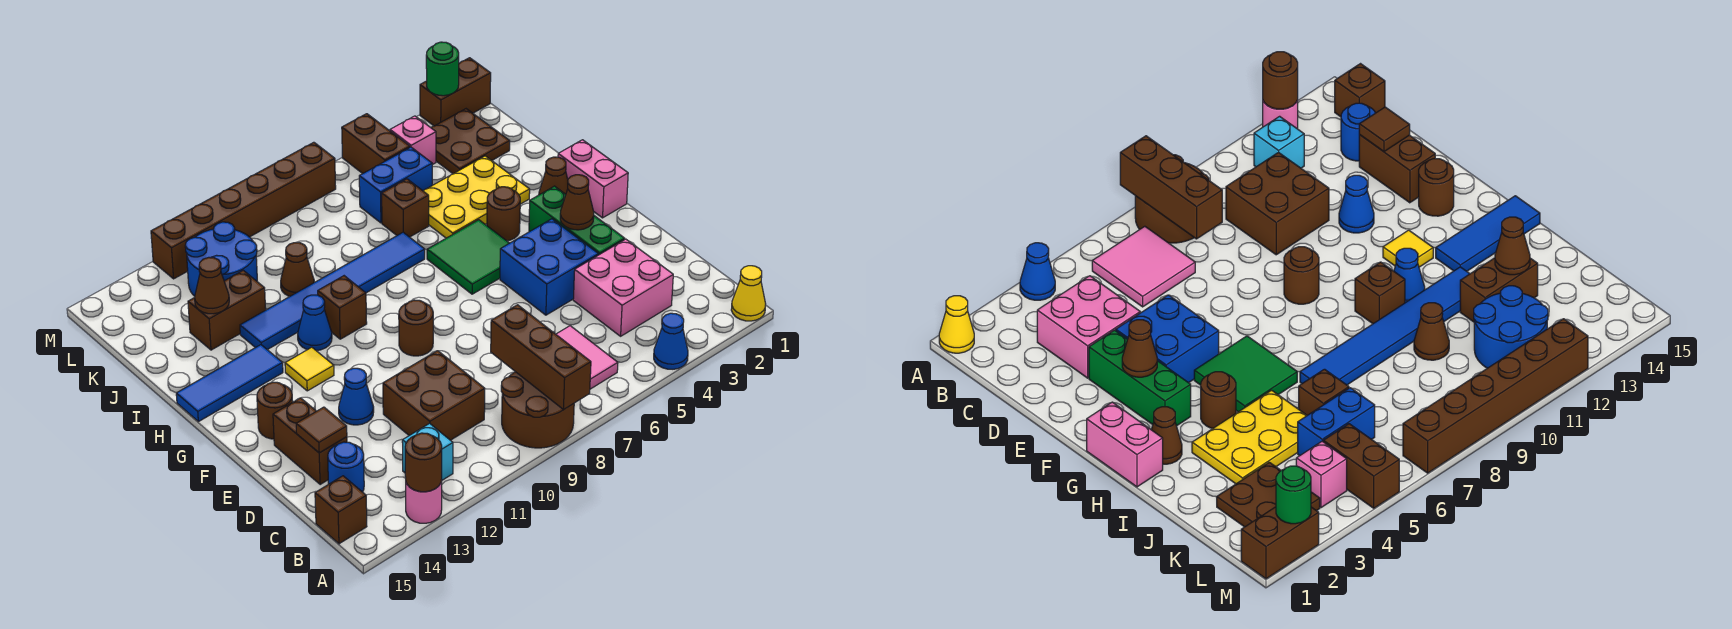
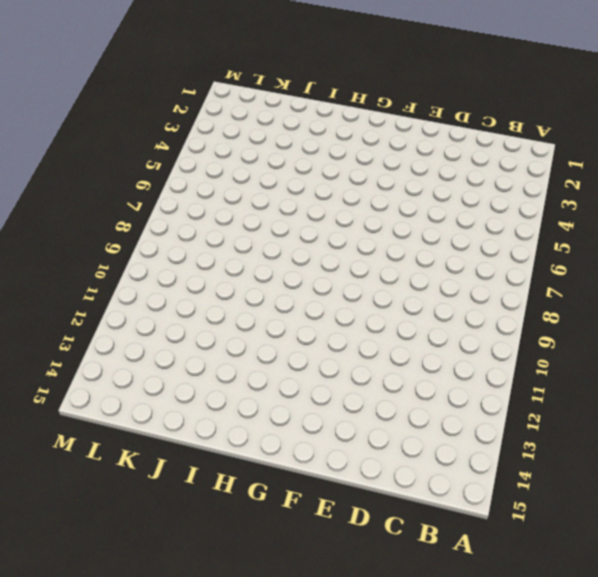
none -> yellow cone A1 level 1
none -> blue cone A4 level 1
none -> brown round brick A8:B9 level 1
none -> pink round brick A13 level 1

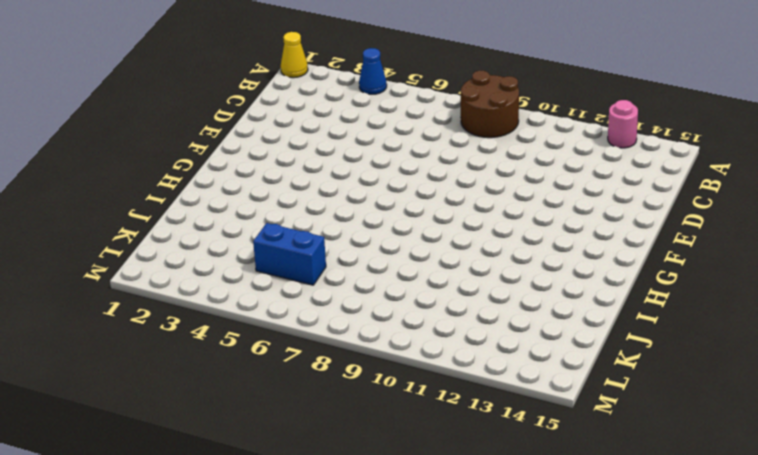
none -> pink tile B6:C7 level 1
none -> cyan brick B12 level 1
none -> brown brick B15 level 1
none -> pink brick C3:D4 level 1

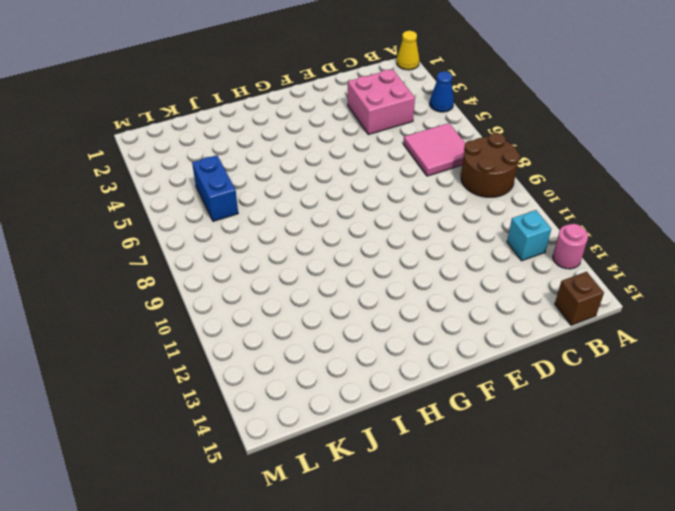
none -> brown brick C10:D11 level 1
none -> blue round brick C14 level 1
none -> brown brick D14:E14 level 1
none -> green brick E3:G3 level 1

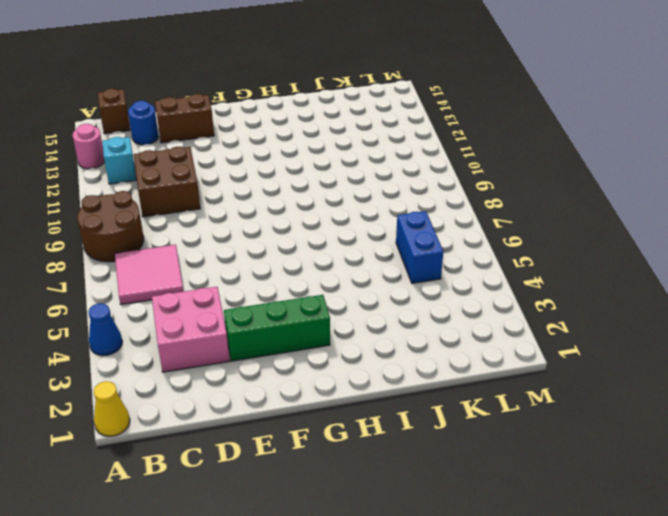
none -> blue brick E4:F5 level 1
none -> blue cone E12 level 1
none -> brown round brick F9 level 1
none -> brown round brick F14 level 1

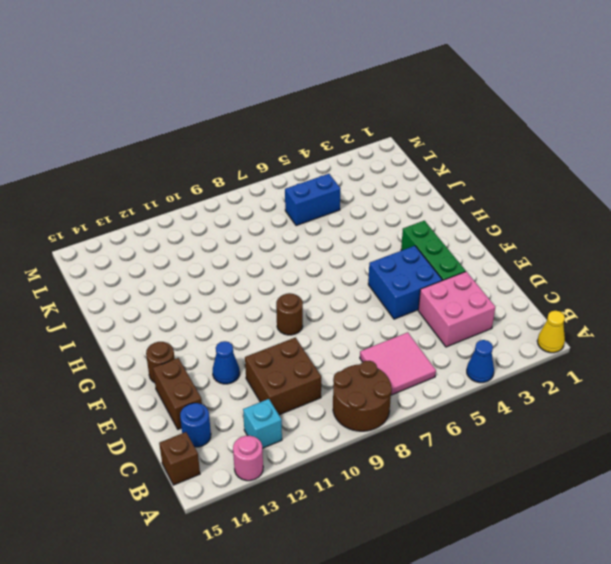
none -> pink brick G1:H1 level 1
none -> green tile G5:H6 level 1
none -> yellow tile G12 level 1
none -> brown cone H2 level 1

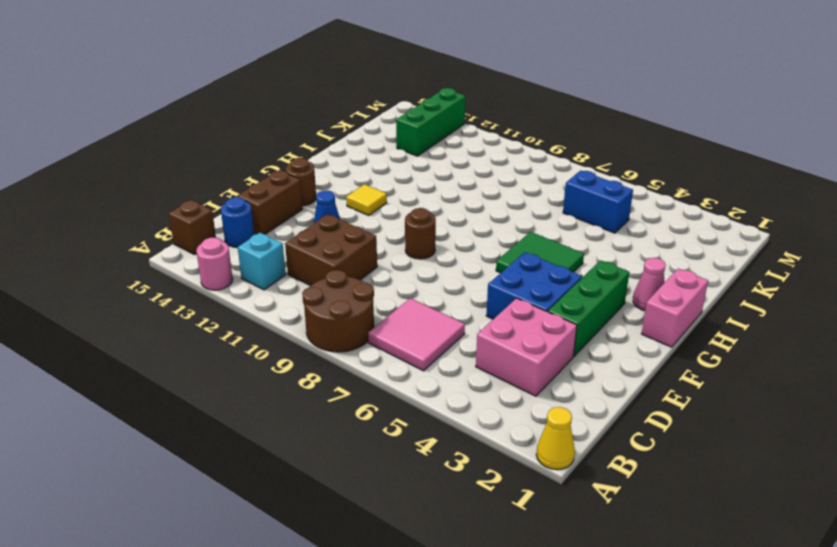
pink cone H2 level 1 -> brown cone H2 level 1
green brick K13:M13 level 1 -> none
none -> blue cone A4 level 1
none -> brown round brick H4 level 1
none -> brown brick H10 level 1
none -> blue cone H11 level 1

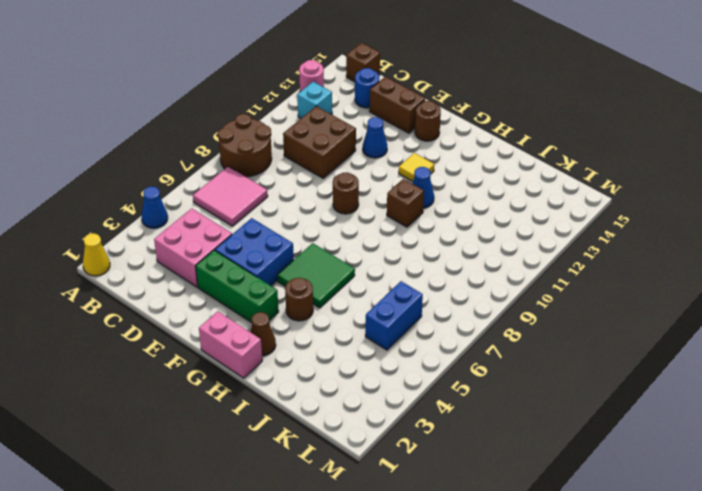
none -> blue tile H13:H15 level 1
none -> yellow plate I3:J5 level 1
none -> blue tile I7:I12 level 1
none -> brown brick J6 level 1

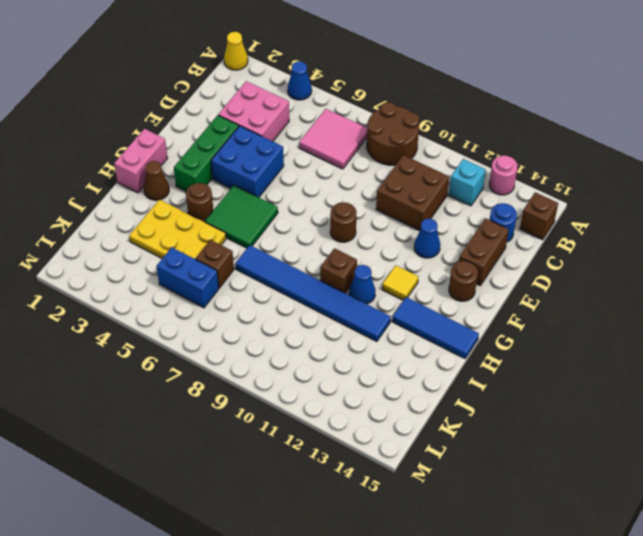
none -> brown cone J10 level 1
none -> brown brick J12:J13 level 1
none -> brown plate K2:L3 level 1
none -> blue round brick K11:L12 level 1

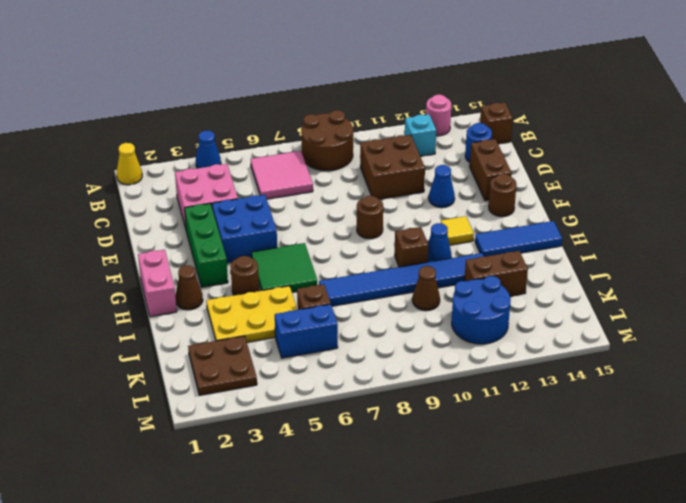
none -> pink brick L4 level 1
none -> brown brick L5:M5 level 1
none -> brown brick M1:M2 level 1
none -> brown brick M7:M12 level 1

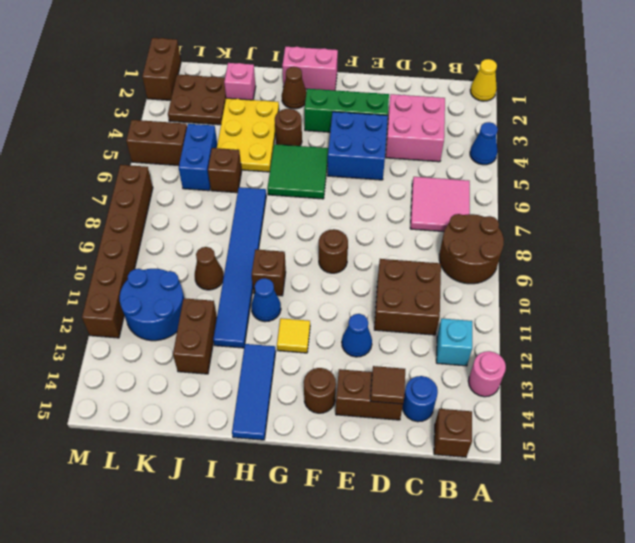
pink brick J2 level 1 -> pink brick L4 level 1
none -> brown brick A8:C8 level 2
none -> brown round brick A13 level 2
none -> brown cone F3 level 2
none -> brown cone J13 level 2

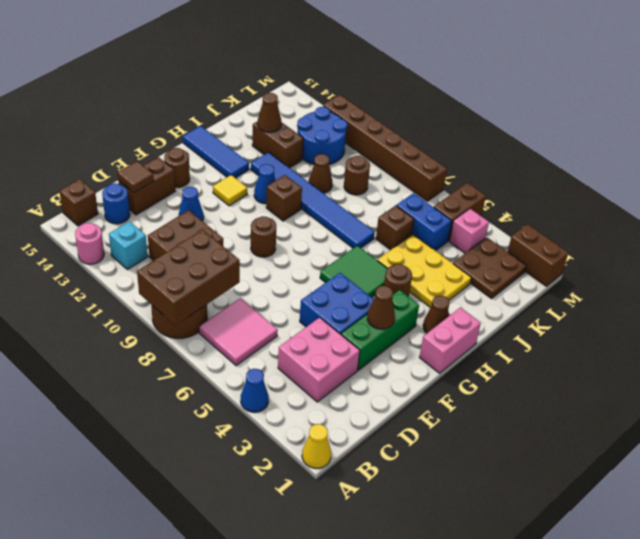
brown brick A8:C9 level 2 -> brown brick A8:C8 level 2
brown round brick K9 level 1 -> brown round brick A13 level 2
none -> green round brick M2 level 2

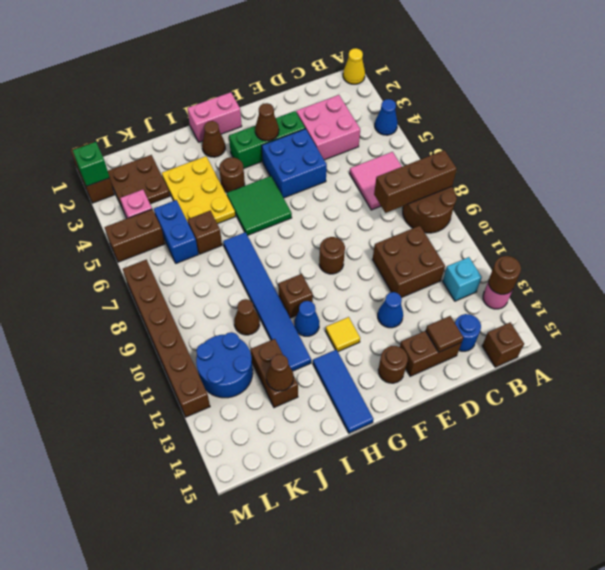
green brick M2 level 2 -> green round brick M2 level 2

